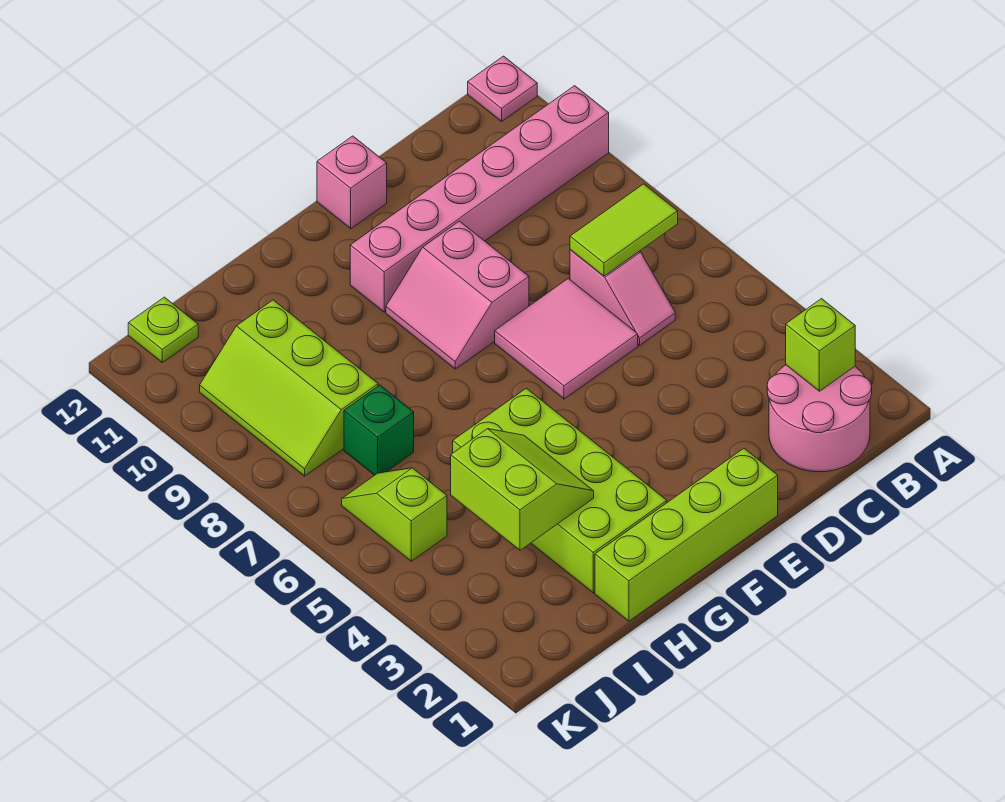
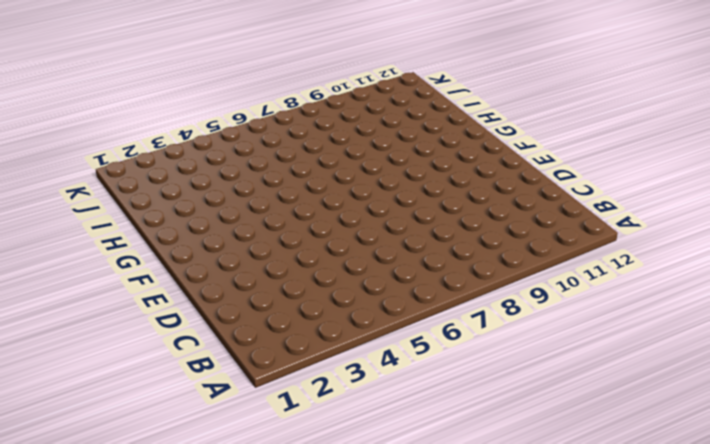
none -> pink brick A10:F10 level 1
none -> pink plate A12 level 1
none -> pink round brick B1:C2 level 1

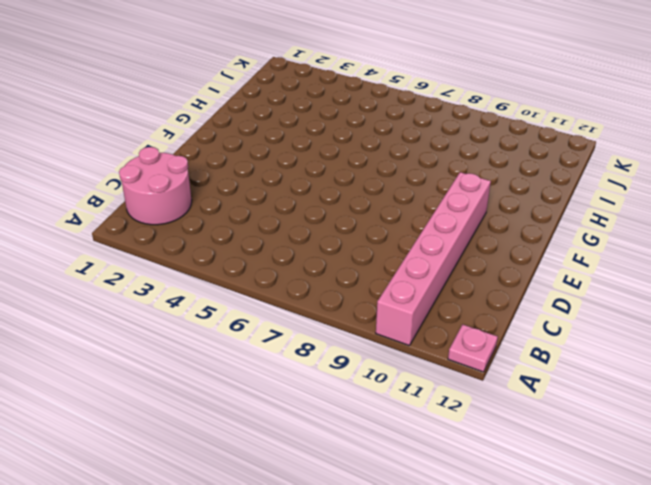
none -> pink slope C6:C7 level 1 top 7
none -> pink tile D6:E7 level 1
none -> lime brick E1:H1 level 1

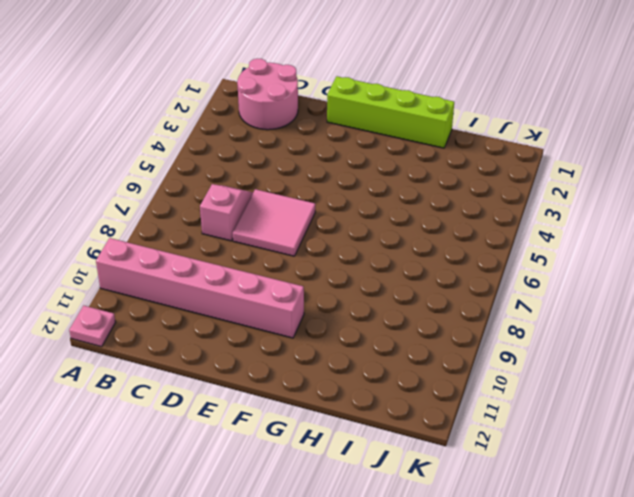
none -> pink slope E8:F9 level 1 top E
none -> pink brick E12 level 1
none -> lime brick G2:H5 level 1

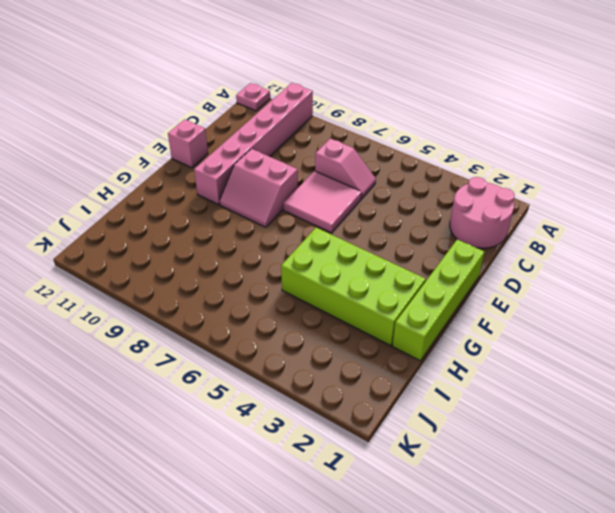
none -> green brick I7 level 1
none -> lime slope I8:J10 level 1 top I
none -> lime slope J5:J6 level 1 top 5

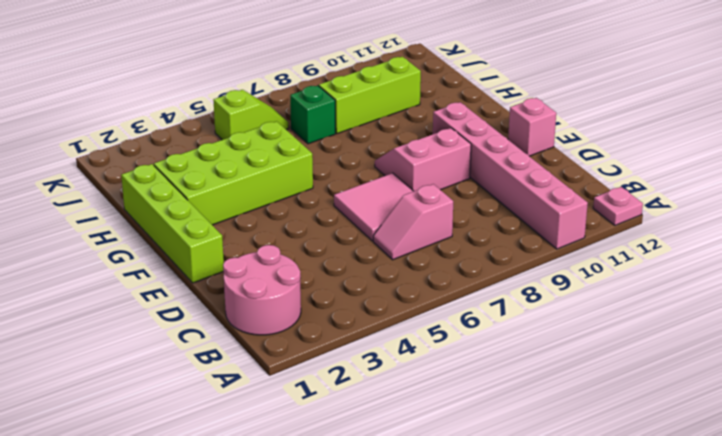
none -> lime plate J12 level 1
none -> lime brick B2 level 2
none -> lime tile B7:C7 level 2

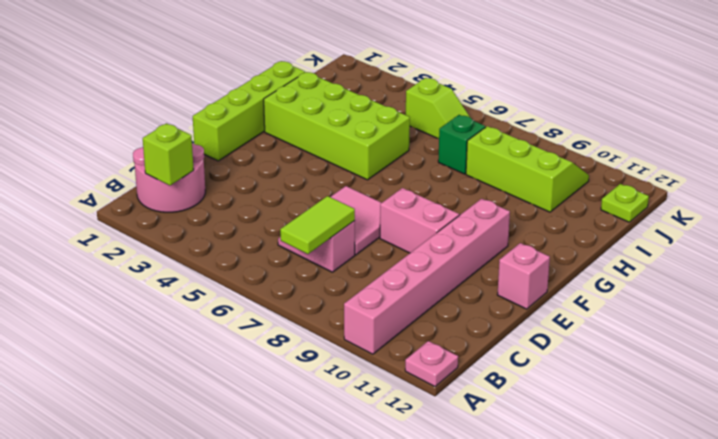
none -> lime slope H3:I4 level 2 top I

